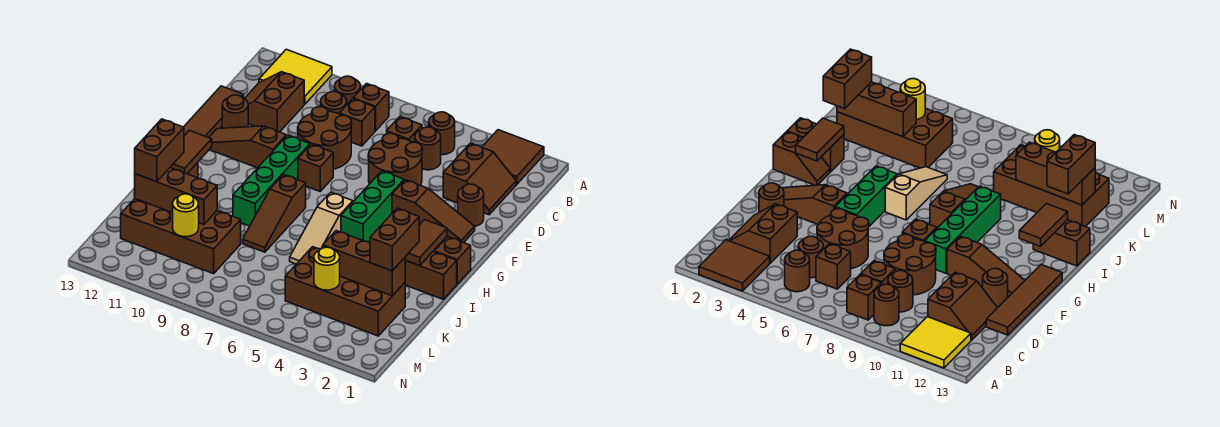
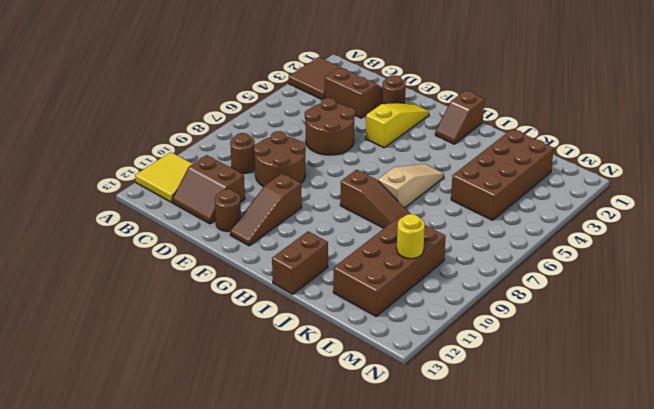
yellow slope F2:F4 level 1 top 4 -> brown slope F2:F4 level 1 top 4
tan slope I5:I7 level 1 top 7 -> tan slope H6:J6 level 1 top H
none -> brown round brick B5 level 1
none -> brown brick B8 level 1
none -> brown round brick B9 level 1
none -> brown round brick C5 level 1

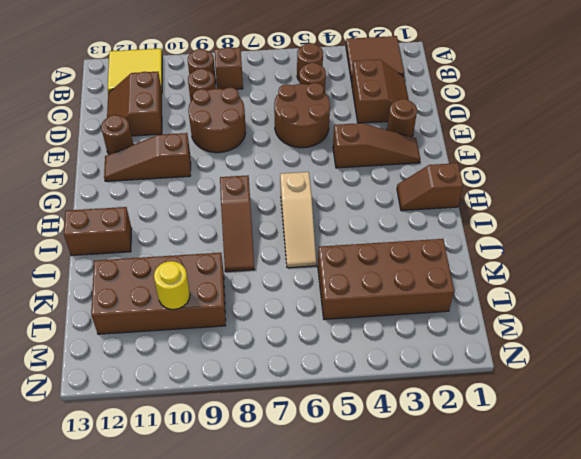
none -> brown brick C6 level 1
none -> brown brick C8 level 1
none -> brown tile D13:G13 level 1
none -> green brick F5:H5 level 1

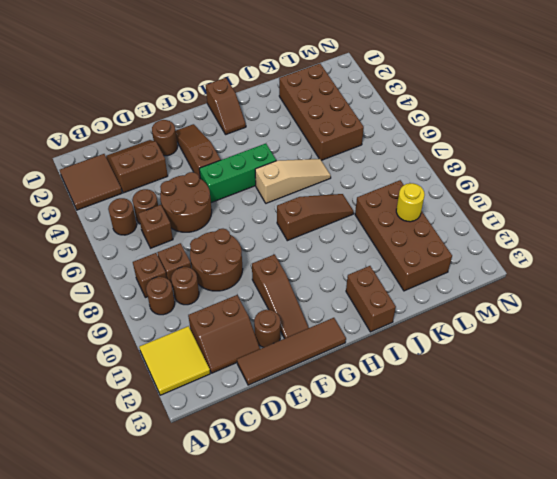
none -> brown brick F8 level 1
none -> green brick F9:I9 level 1
none -> brown brick I1:I2 level 1
none -> brown tile H2:I2 level 2

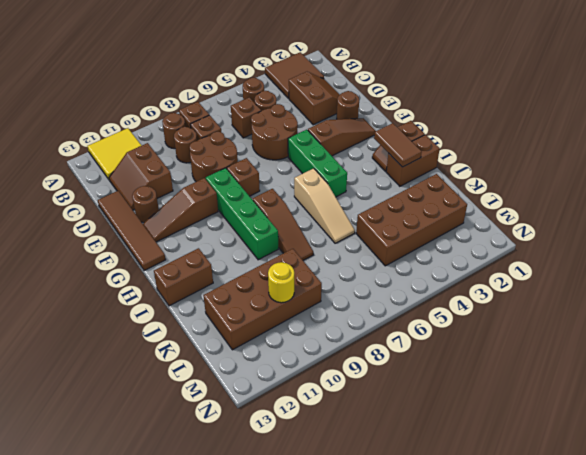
none -> brown tile H12:I12 level 2
none -> brown brick K2:K4 level 2
none -> brown brick K10:K12 level 2
none -> yellow round brick L4 level 2

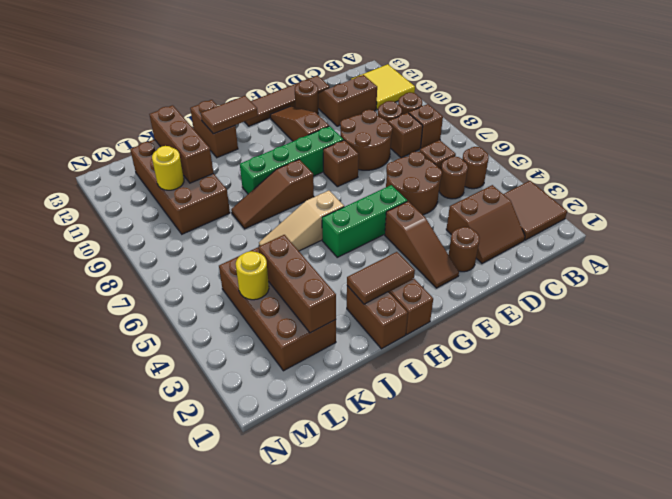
none -> brown brick J2:K2 level 3
none -> brown brick J12:K12 level 3

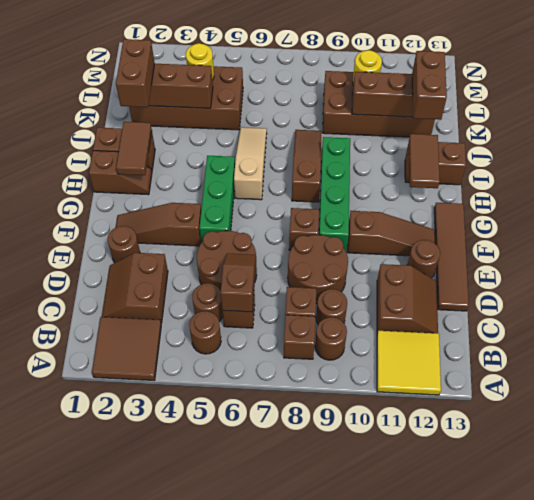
brown slope C6:D6 level 2 top C -> none

